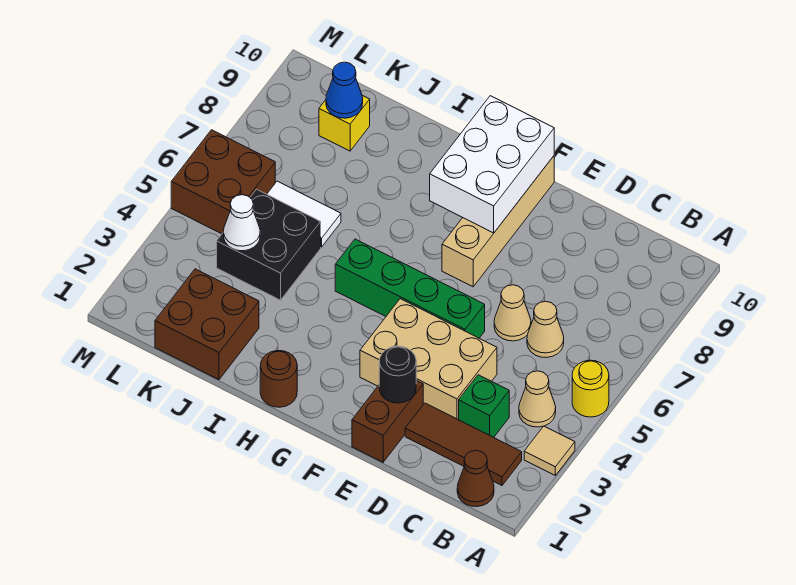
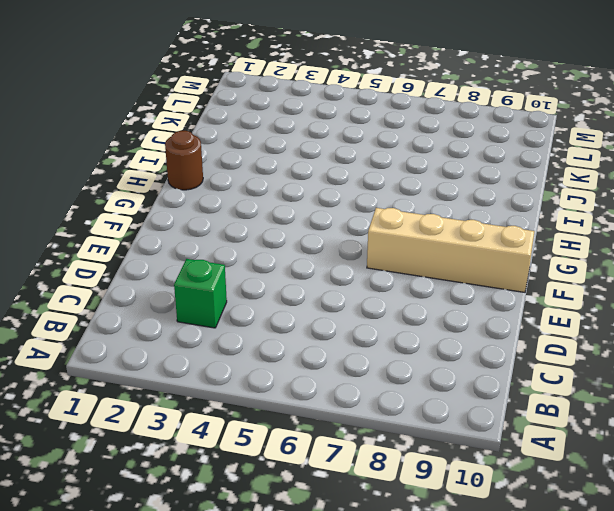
none -> tan tile A3 level 1
none -> yellow round brick A5 level 1
none -> brown cone B1 level 1

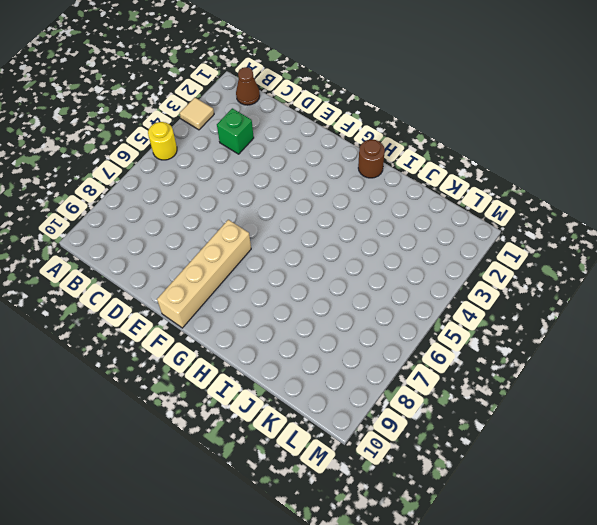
none -> brown tile B2:D2 level 1
none -> tan cone B4 level 1
none -> tan cone C6 level 1

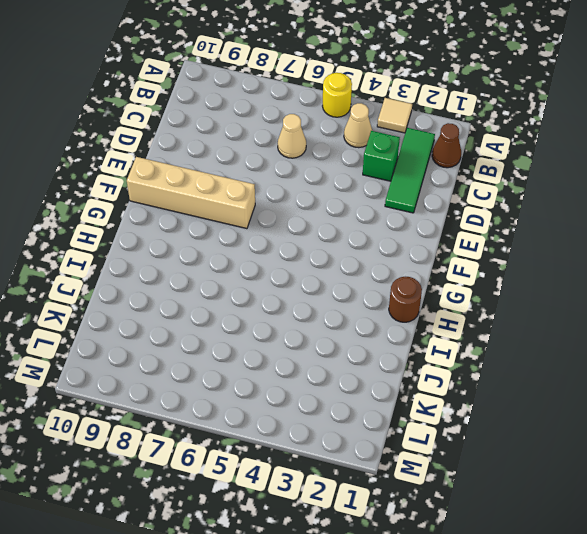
green tile B2:D2 level 1 -> brown tile B2:D2 level 1
none -> tan brick D3:F4 level 1
none -> tan cone D6 level 1
none -> brown brick E1:E2 level 1

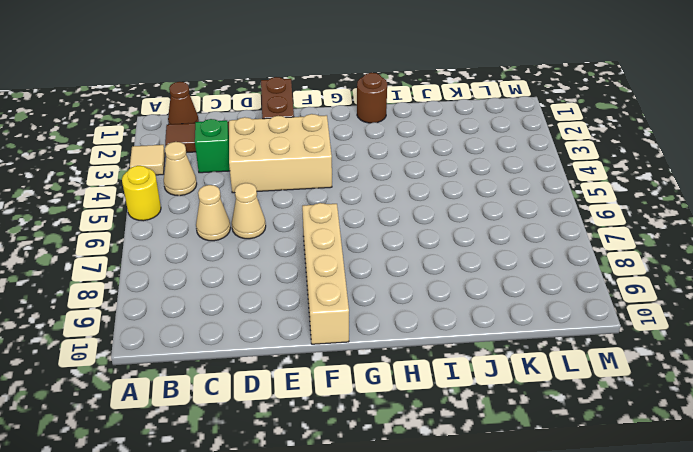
none -> green brick E5:H5 level 1
none -> brown brick J1:K2 level 1
none -> black brick J4:K5 level 1

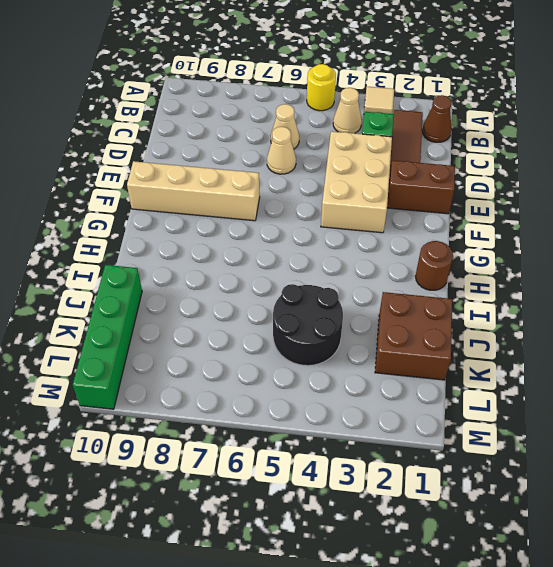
black round brick J4:K5 level 1 -> black brick J4:K5 level 1
green brick J10:M10 level 1 -> green brick E5:H5 level 1
none -> white tile J6:K6 level 1
none -> yellow brick K9 level 1
none -> brown brick L5:M6 level 1

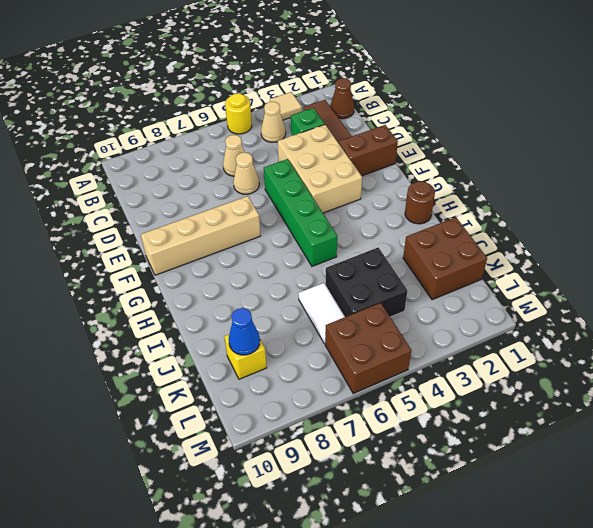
none -> black round brick E2 level 2
none -> white brick F8:G10 level 2
none -> white cone K4 level 2

